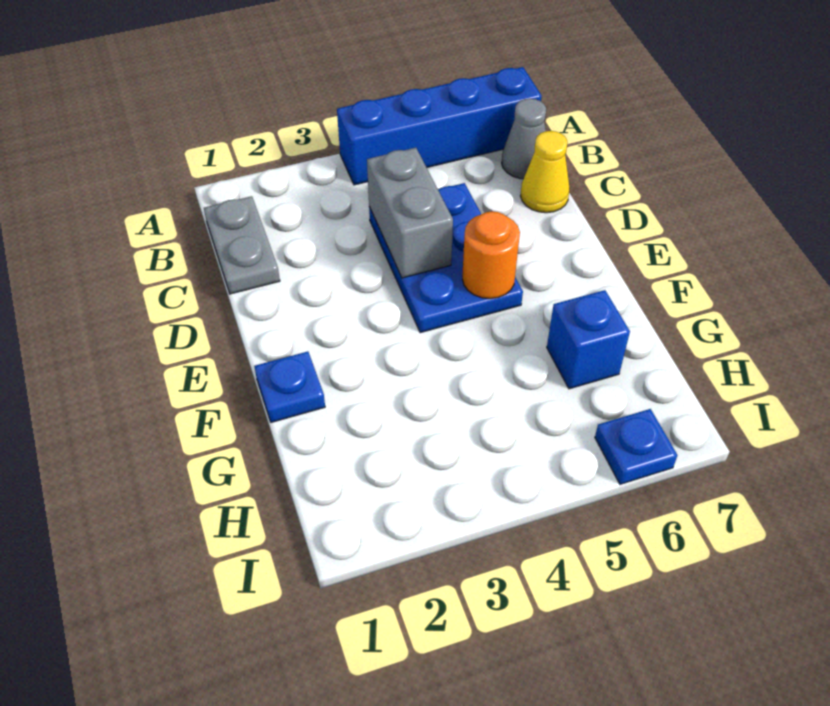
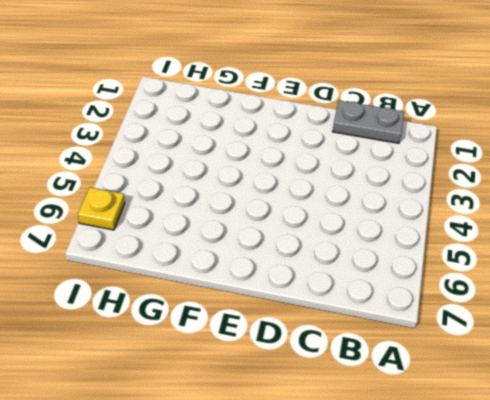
yellow plate I6 level 1 -> blue plate I6 level 1
none -> blue brick A4:A7 level 1
none -> grey cone B7 level 1

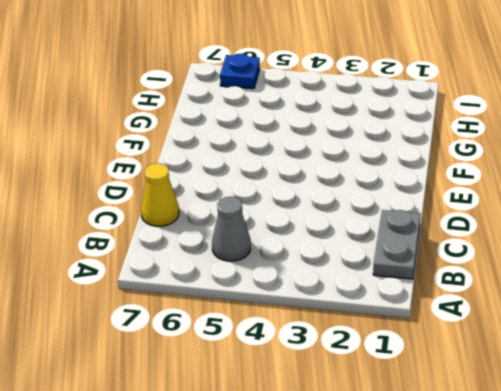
grey cone B5 level 1 -> grey cone B7 level 1
none -> blue brick A4:A7 level 1
none -> blue plate C4:E5 level 1

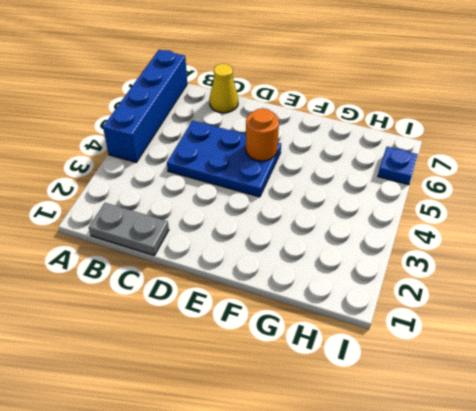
none -> grey cone B7 level 1
none -> blue plate F1 level 1

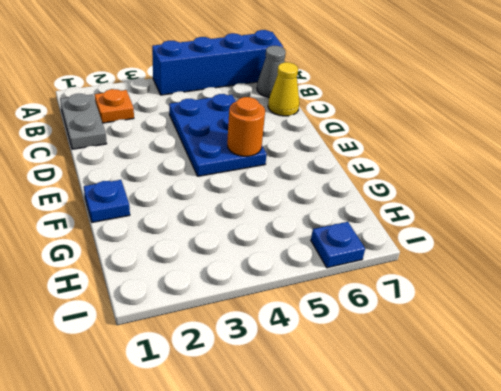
orange plate B2 level 1 -> none
none -> blue brick G6 level 1
none -> grey brick C4:D4 level 2

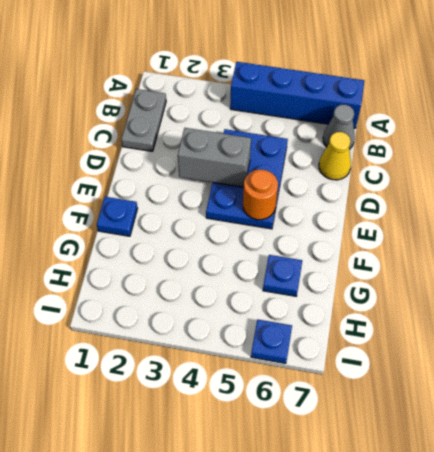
grey brick D3:D4 level 2 -> grey brick C4:D4 level 2
blue plate G6 level 1 -> blue brick G6 level 1

